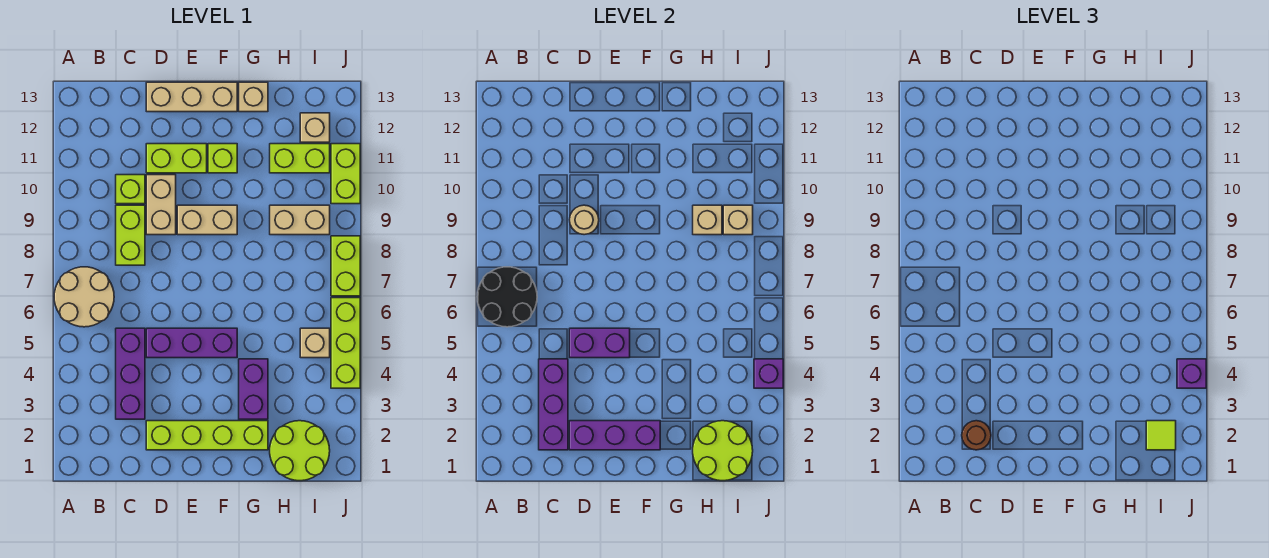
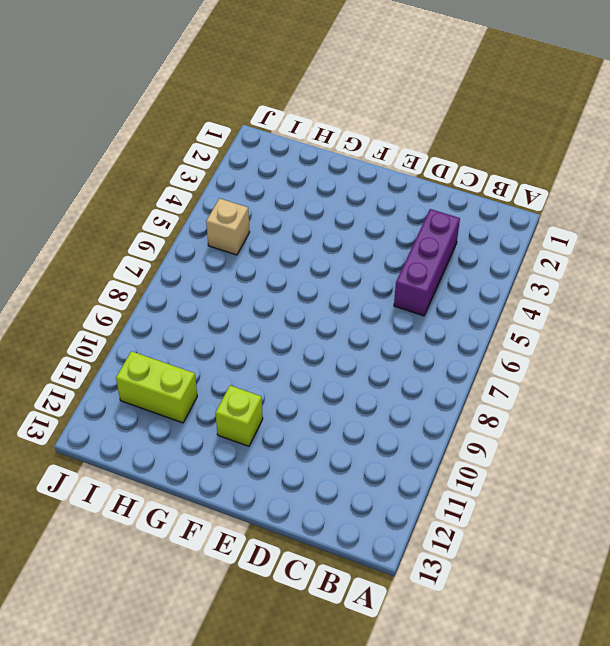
none -> tan round brick A6:B7 level 1
none -> lime brick C8:C9 level 1
none -> lime brick C10 level 1
none -> lime brick D2:G2 level 1

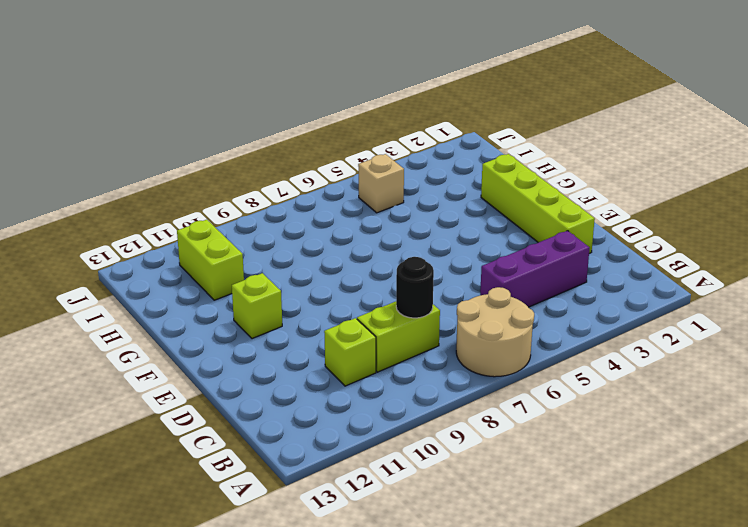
black round brick C8 level 2 -> none
none -> purple brick D5:F5 level 1
none -> tan brick D9:D10 level 1
none -> lime brick D11:E11 level 1
none -> tan brick D13:F13 level 1

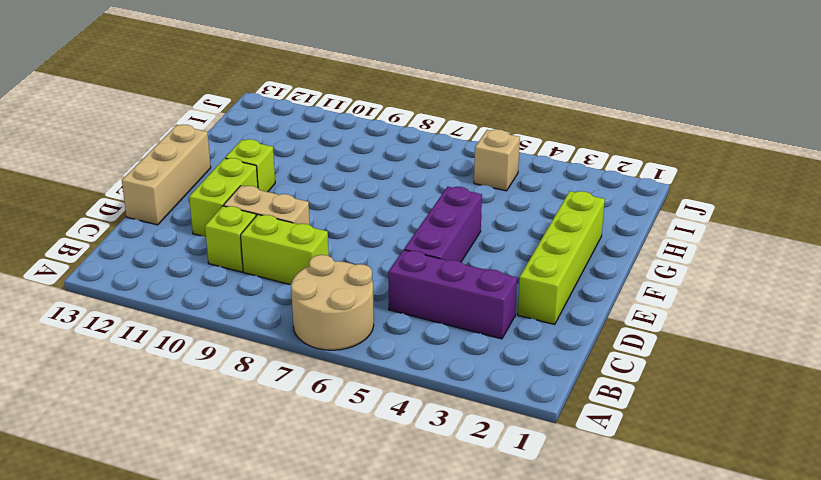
none -> tan brick E9:F9 level 1
none -> purple brick G3:G4 level 1
none -> tan brick G13 level 1
none -> lime round brick H1:I2 level 1

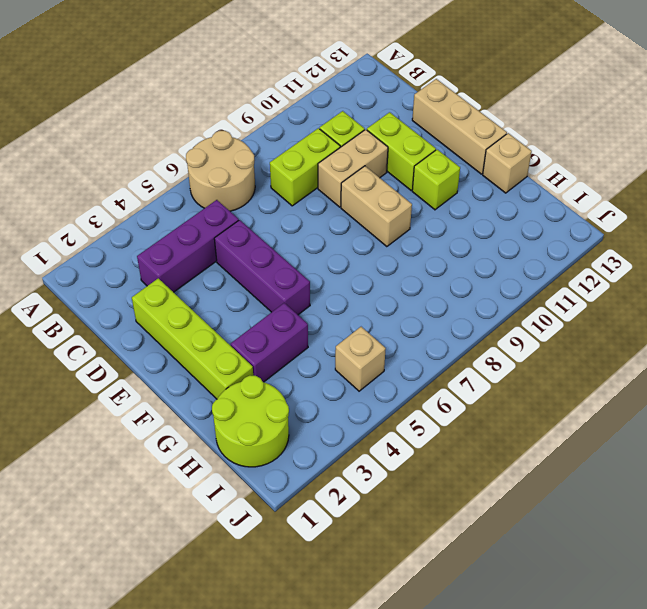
none -> tan brick H9:I9 level 1
none -> lime brick H11:I11 level 1
none -> tan brick I12 level 1
none -> lime brick J4:J6 level 1

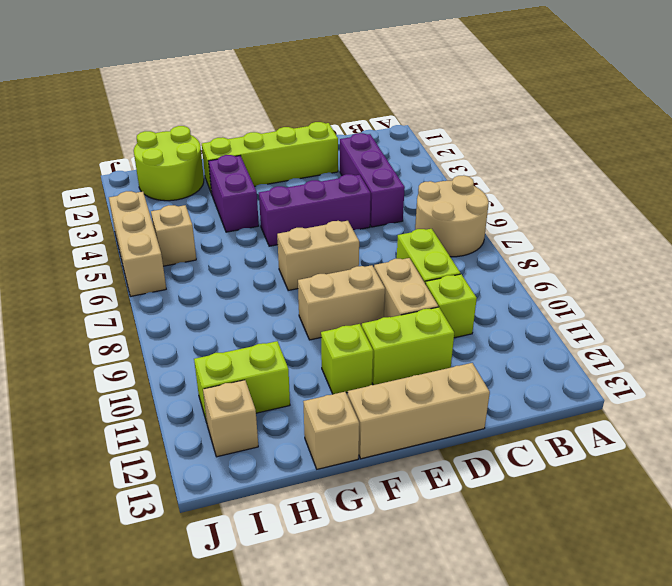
tan brick E7:F7 level 1 -> tan brick H9:I9 level 1
tan brick J4:J6 level 1 -> lime brick J4:J6 level 1
none -> lime brick J7:J8 level 1
none -> lime brick J10:J11 level 1
none -> black round brick A6:B7 level 2
none -> purple brick C2:C4 level 2

